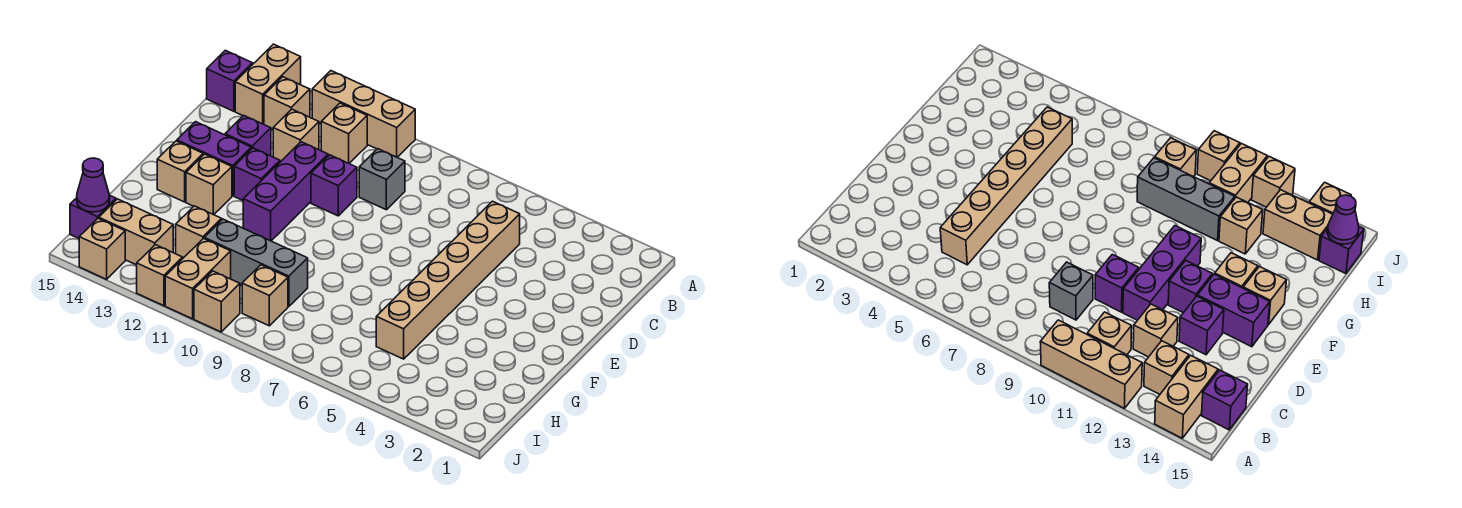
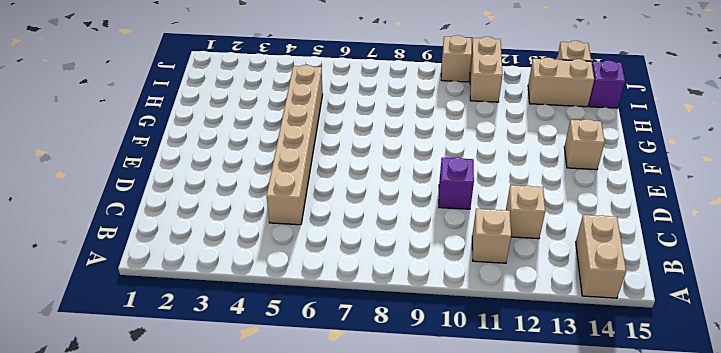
none -> tan brick A10:A12 level 1
none -> tan brick B13 level 1
none -> purple brick B15 level 1

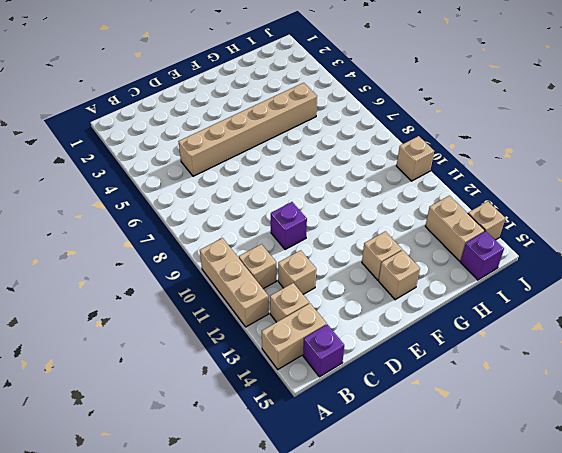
none -> grey brick C9 level 1
none -> purple brick D11:F11 level 1
none -> purple brick D13 level 1

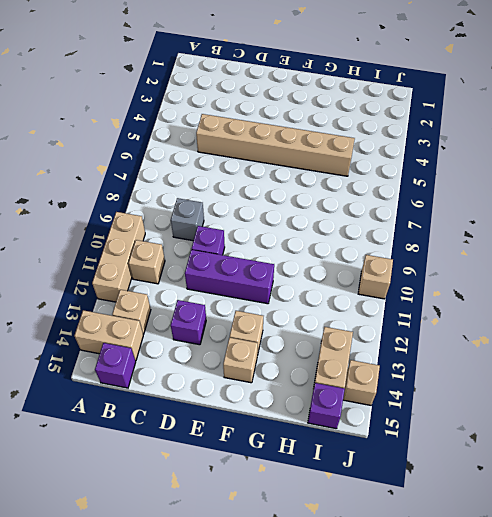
none -> tan brick C12 level 1
none -> purple brick E12 level 1
none -> purple brick E13:E14 level 1

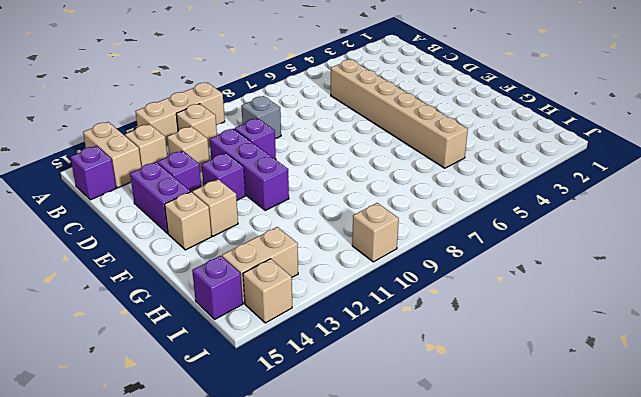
purple brick D14:E14 level 1 -> purple brick E13:E14 level 1
none -> grey brick H9:H11 level 1
none -> tan brick H12 level 1
none -> tan brick I9 level 1

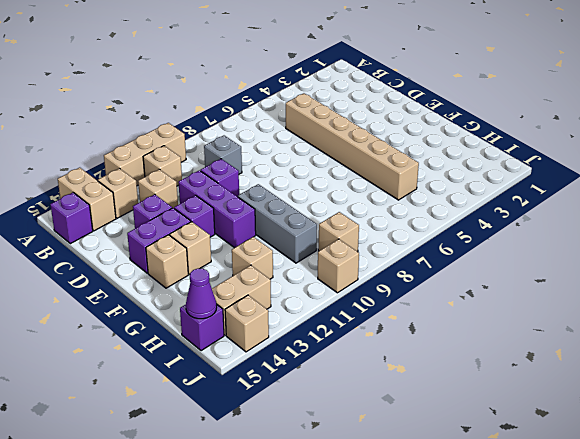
grey brick F10:H10 level 1 -> grey brick H9:H11 level 1
none -> tan brick I11:J11 level 1
none -> tan brick J12 level 1

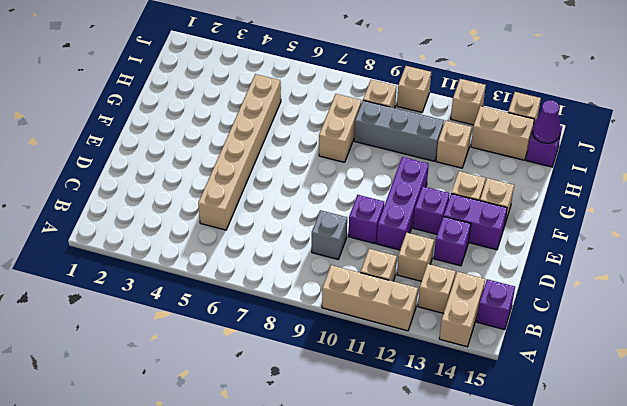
tan brick G8:H8 level 1 -> tan brick I11:J11 level 1

